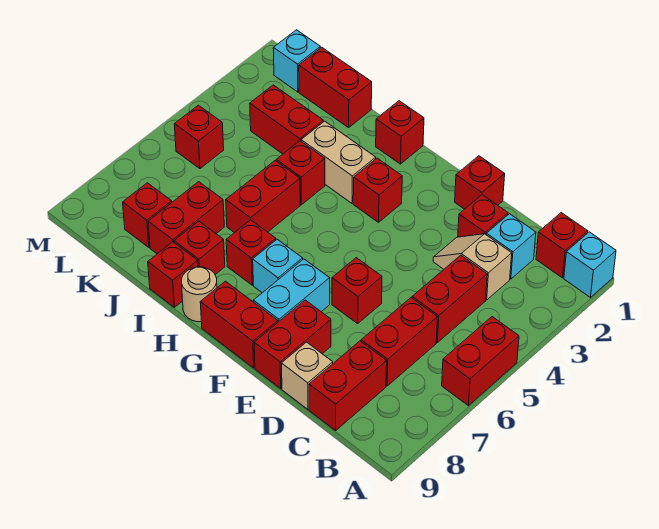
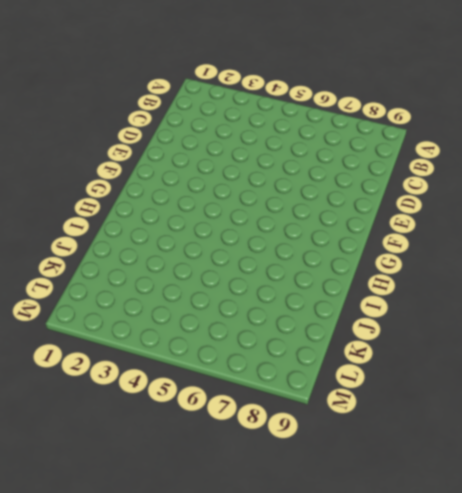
none -> cyan brick A1 level 1
none -> red brick A5:A6 level 1
none -> red brick B1 level 1
none -> cyan brick C2 level 1

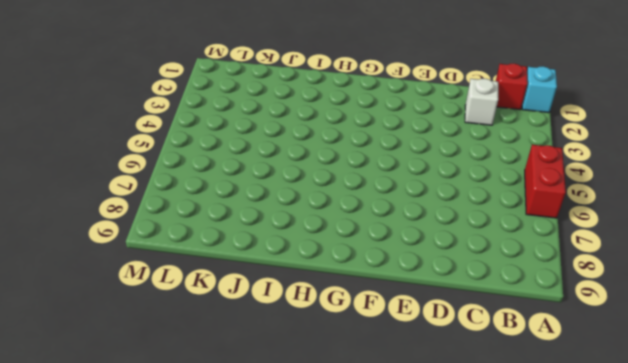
white brick C2 level 1 -> cyan brick C2 level 1
none -> tan slope C3:D3 level 1 top C
none -> red brick C4:C5 level 1
none -> red brick C6:C7 level 1
none -> red brick C8:C9 level 1

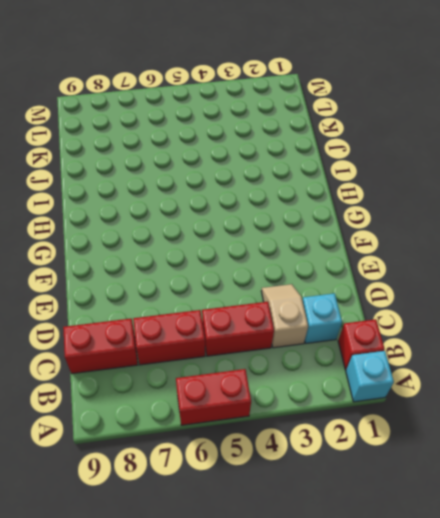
none -> red brick D2 level 1
none -> tan brick D9 level 1
none -> red brick E1 level 1
none -> red brick E6 level 1

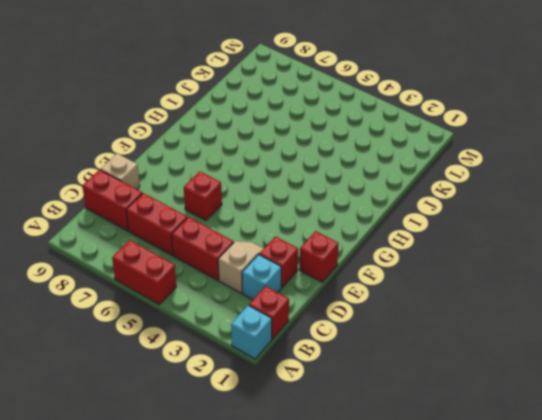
none -> red brick E8:E9 level 1
none -> cyan brick F7:F8 level 1
none -> red brick F9:G9 level 1
none -> red brick G3 level 1

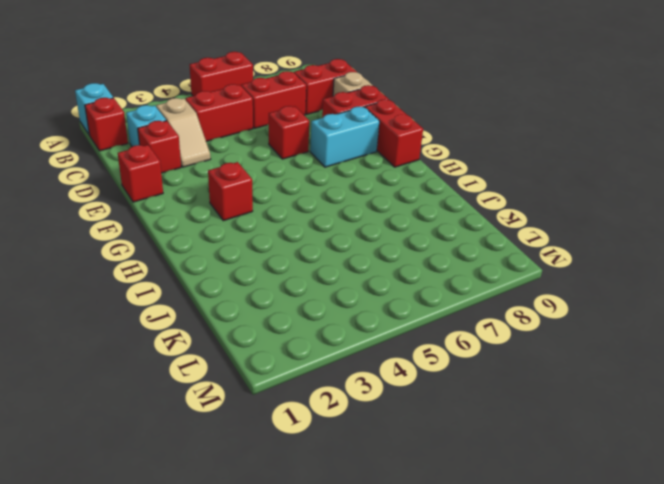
none -> cyan brick G7 level 1
none -> red brick H1 level 1
none -> tan brick H3:I3 level 1
none -> red brick H7 level 1

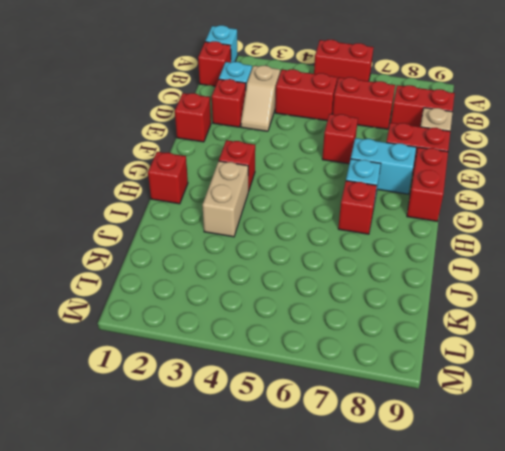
none -> tan round brick H9 level 1
none -> red brick I4 level 1
none -> red brick I5:I6 level 1
none -> red brick I8 level 1

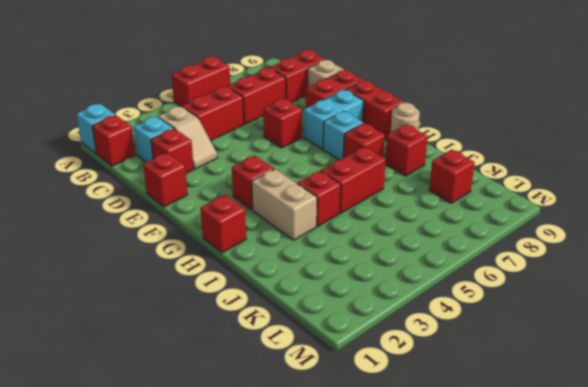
none -> red brick I9 level 1
none -> red brick J1:K1 level 1
none -> red brick J3:K3 level 1
none -> red brick J7:J8 level 1

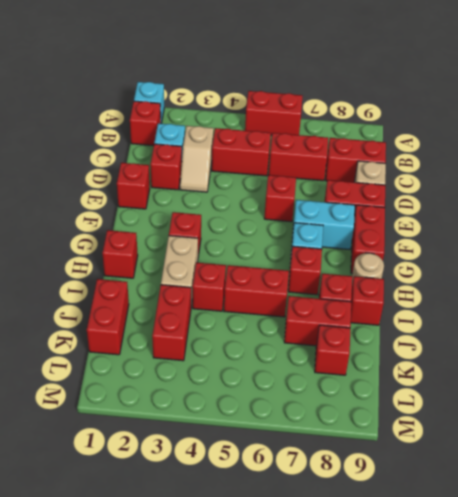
none -> cyan brick L1 level 1
none -> red brick L5 level 1

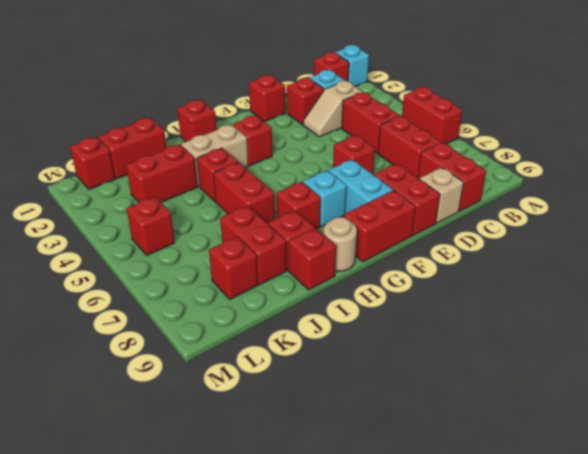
red brick L1 level 1 -> cyan brick L1 level 1

